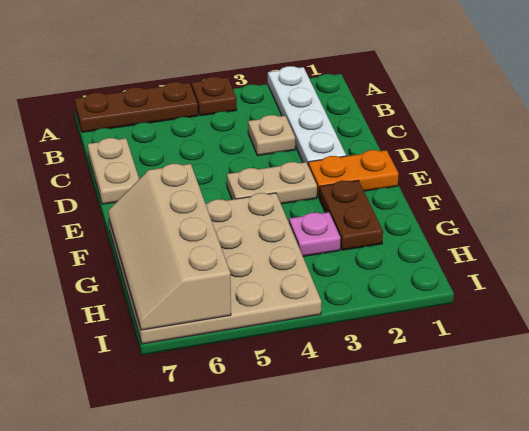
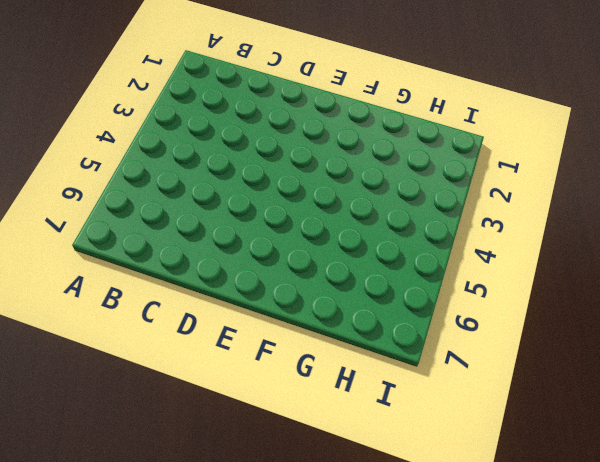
none -> white plate A2:D2 level 1
none -> brown plate A4 level 1

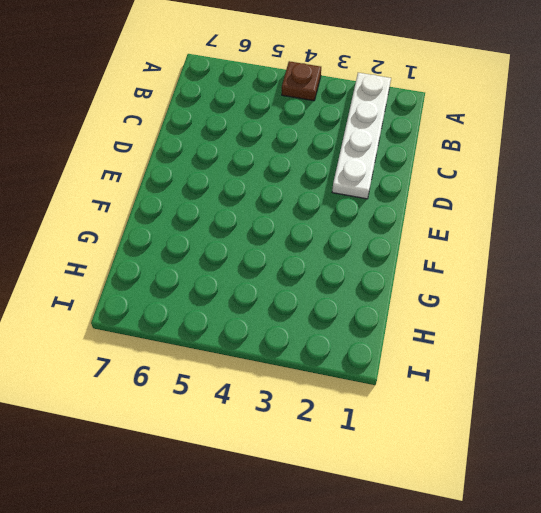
none -> brown plate A5:A7 level 1
none -> tan plate C3 level 1

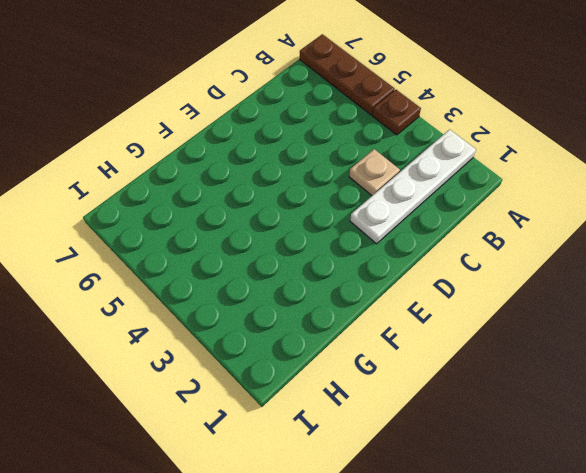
none -> tan plate C7:D7 level 1
none -> orange plate E1:E2 level 1

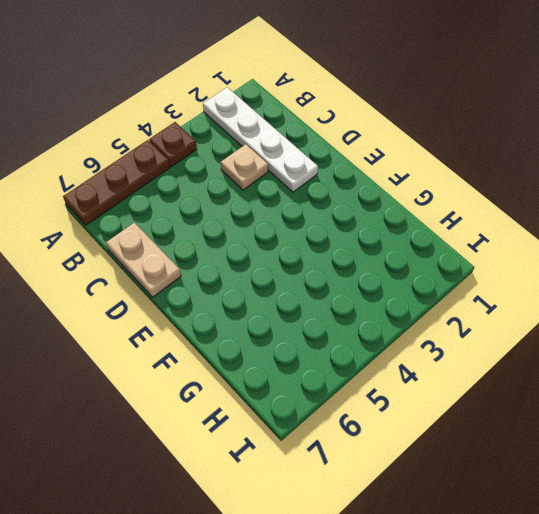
none -> orange plate E1:E2 level 1
none -> tan plate E3:E4 level 1

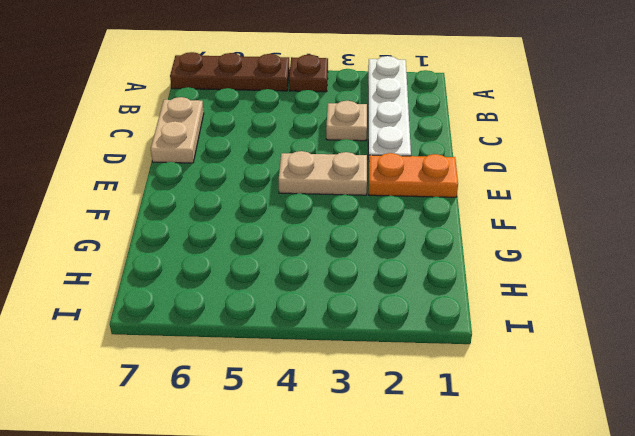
none -> brown plate F2:G2 level 1
none -> tan plate F4:I7 level 1

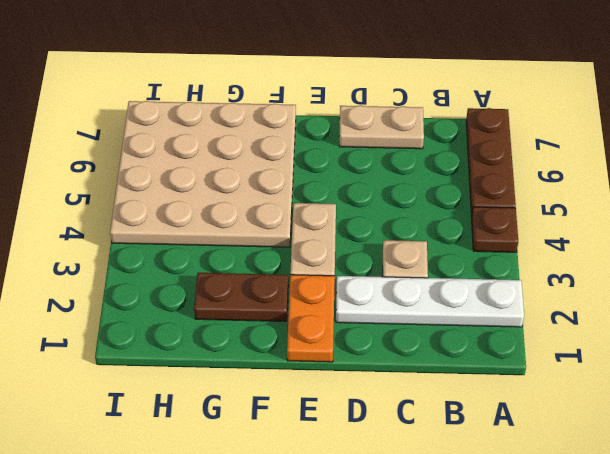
none -> pink plate G3 level 1
none -> tan slope F6:I7 level 2 top 6

